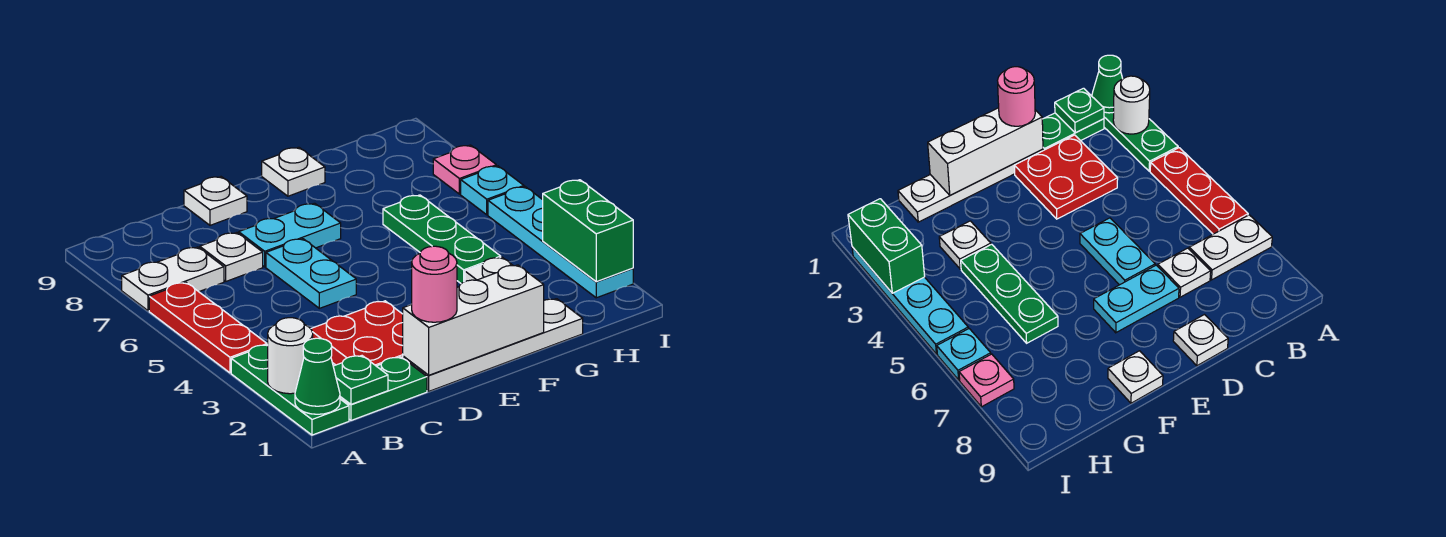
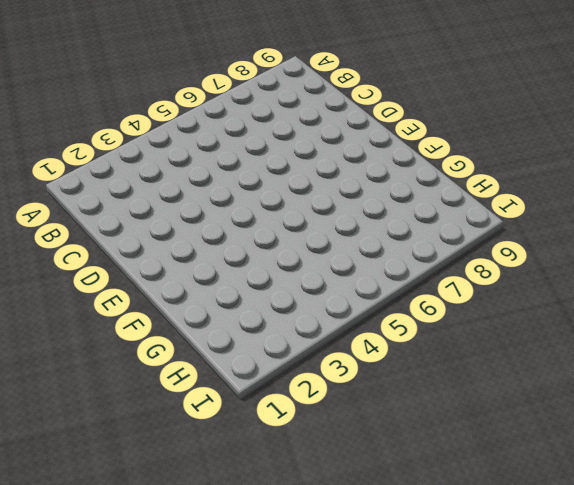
none -> green plate A1:A3 level 1
none -> red plate A4:A6 level 1
none -> white plate A7:B7 level 1

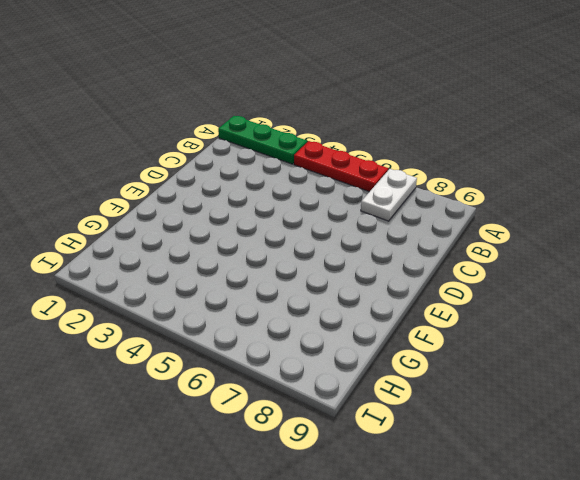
none -> green plate B1:C1 level 1
none -> red plate C2:D3 level 1
none -> white plate C7 level 1

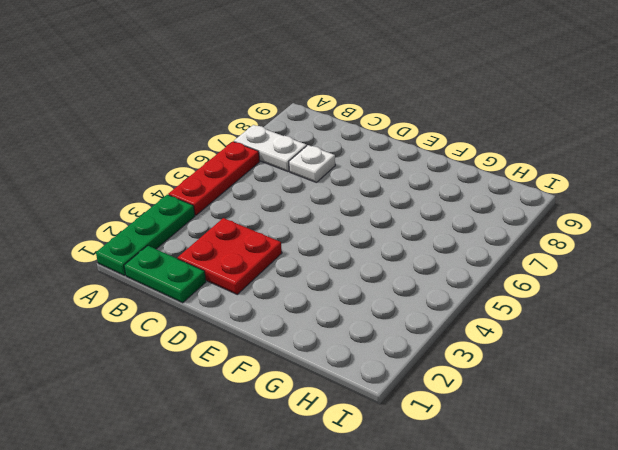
none -> white plate D1:G1 level 1
none -> cyan plate D5:D6 level 1
none -> cyan plate D7:E7 level 1

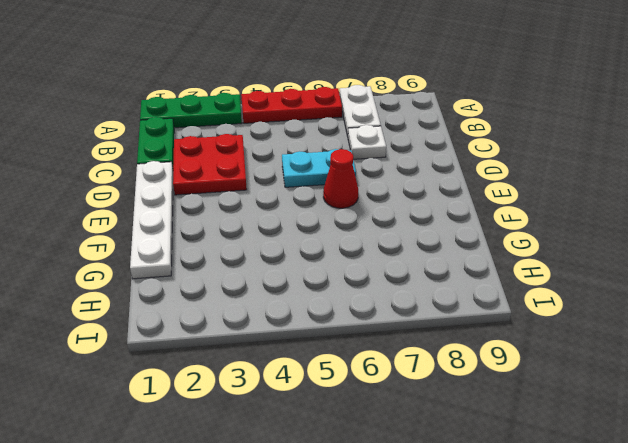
red cone E6 level 1 -> none
none -> cyan plate D7:E7 level 1
none -> white plate D9 level 1
none -> white plate F9 level 1

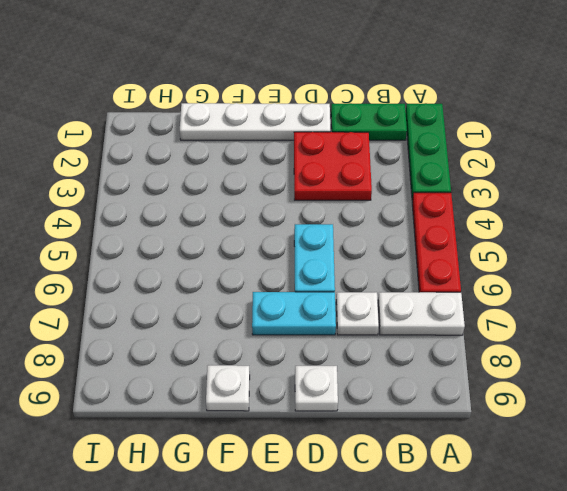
none -> white plate G3 level 1
none -> green plate G4:G6 level 1
none -> cyan plate I2:I5 level 1

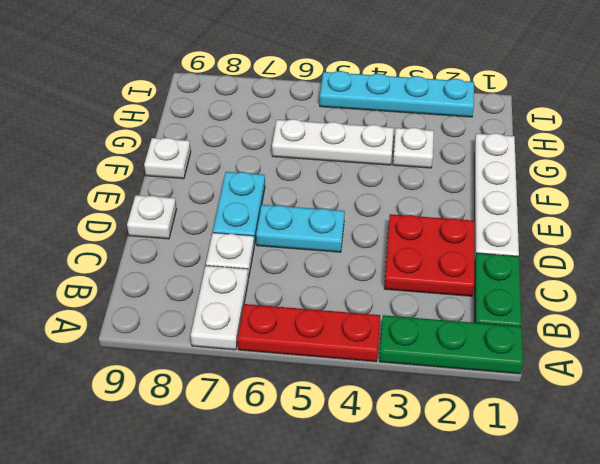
white plate G4:G6 level 1 -> green plate G4:G6 level 1
none -> cyan plate I6 level 1
none -> pink plate I7 level 1
none -> green cone A1 level 2

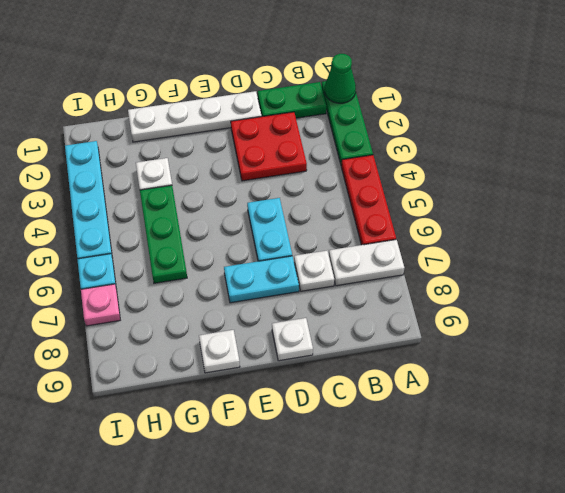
none -> white round brick A2 level 2
none -> green plate B1 level 2
none -> white brick D1:F1 level 2

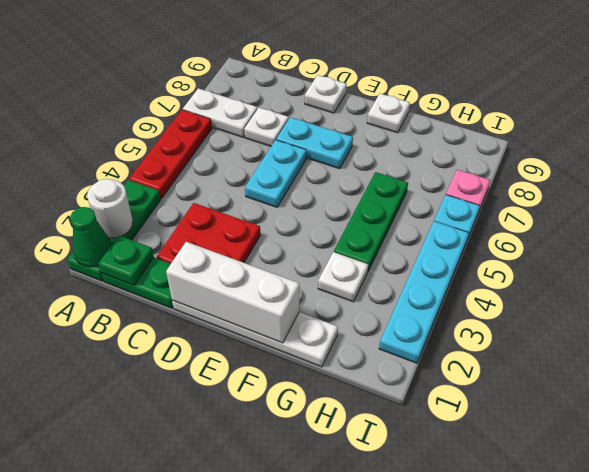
none -> green brick I2:I3 level 2
none -> pink round brick D1 level 3

